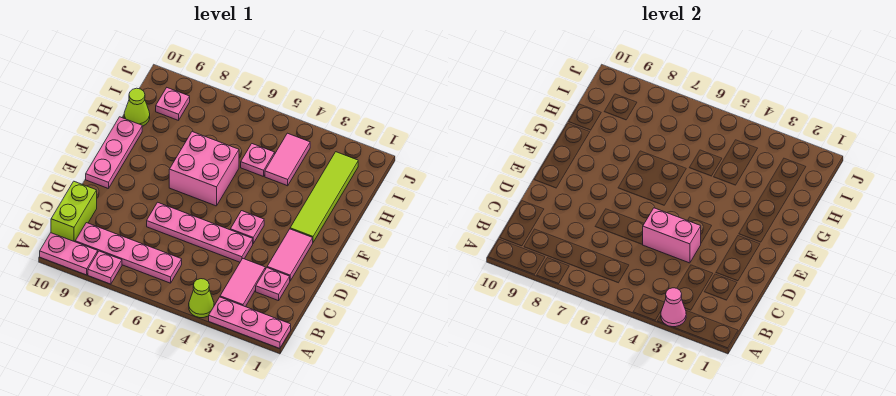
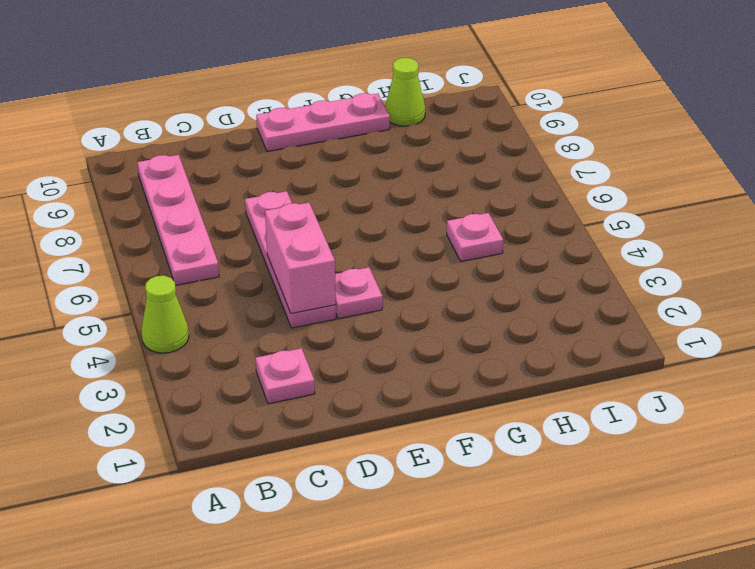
none -> pink plate A1:A3 level 1
none -> pink plate A8 level 1
none -> pink plate A9:A10 level 1

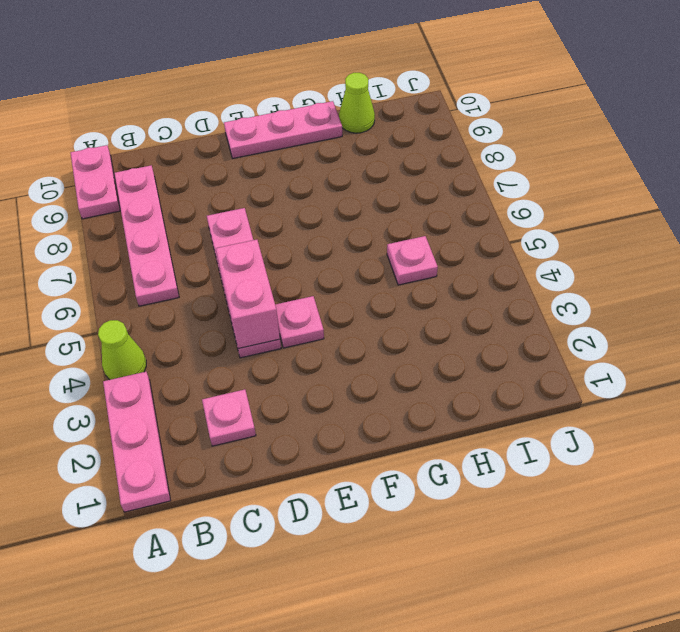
none -> pink plate A8 level 1
none -> pink tile B3:C3 level 1
none -> lime brick B10:C10 level 1

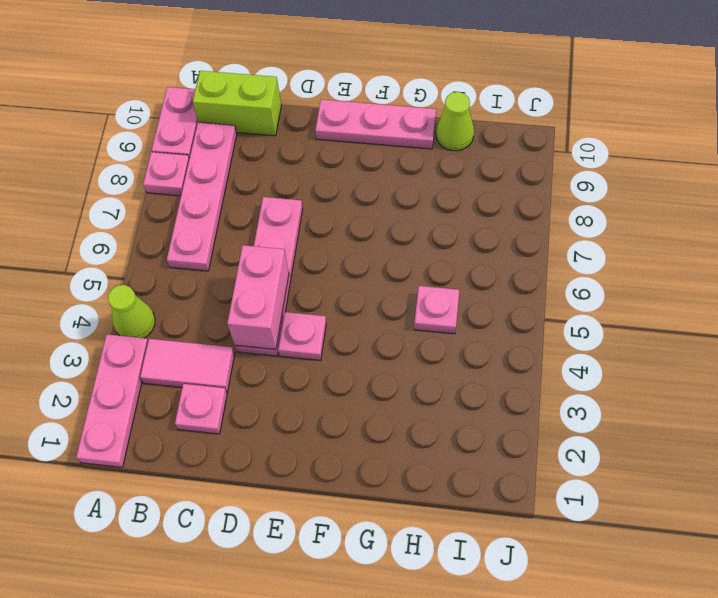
none -> pink tile D2:E2 level 1
none -> lime tile F2:I2 level 1
none -> pink brick F6:G7 level 1

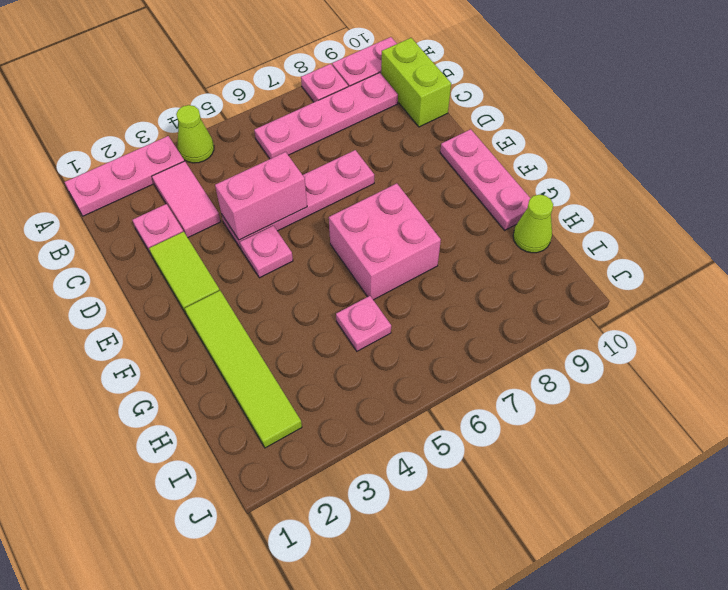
lime tile D2:E2 level 1 -> pink tile D2:E2 level 1
none -> pink tile H4:I4 level 1
none -> pink plate I9 level 1
none -> pink cone A3 level 2

